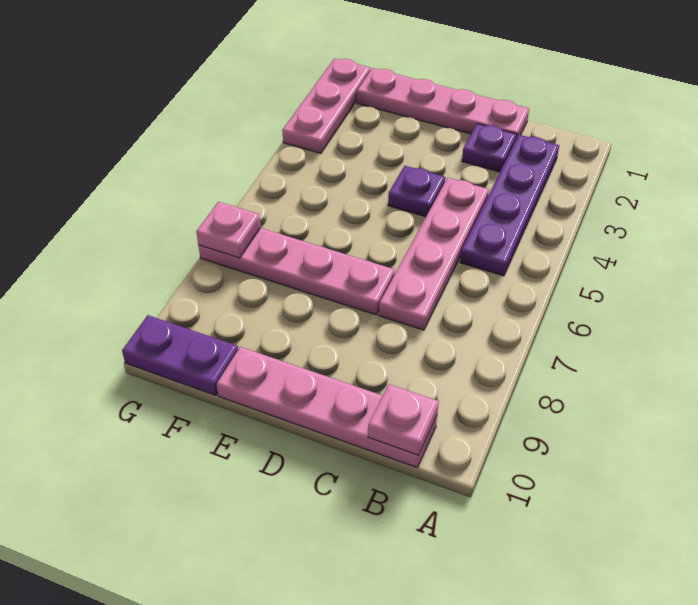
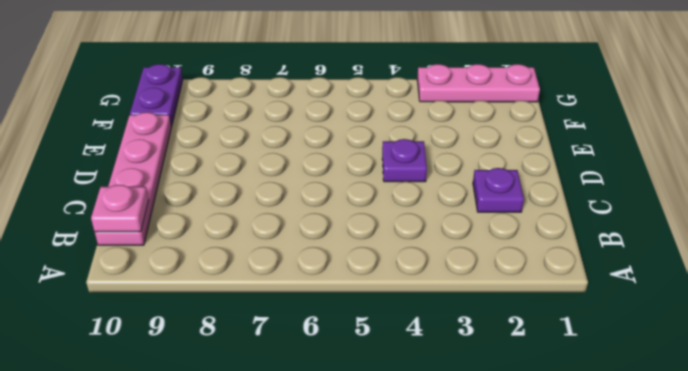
none -> purple plate B2:B5 level 1
none -> pink plate C1:F1 level 1

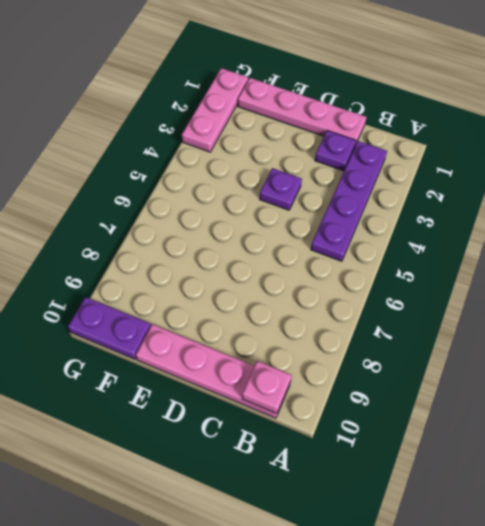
none -> pink plate C4:C7 level 1
none -> pink plate D7:G7 level 1

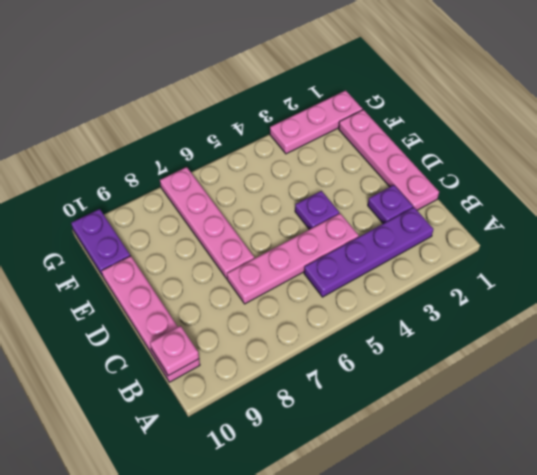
none -> pink plate G7 level 2

